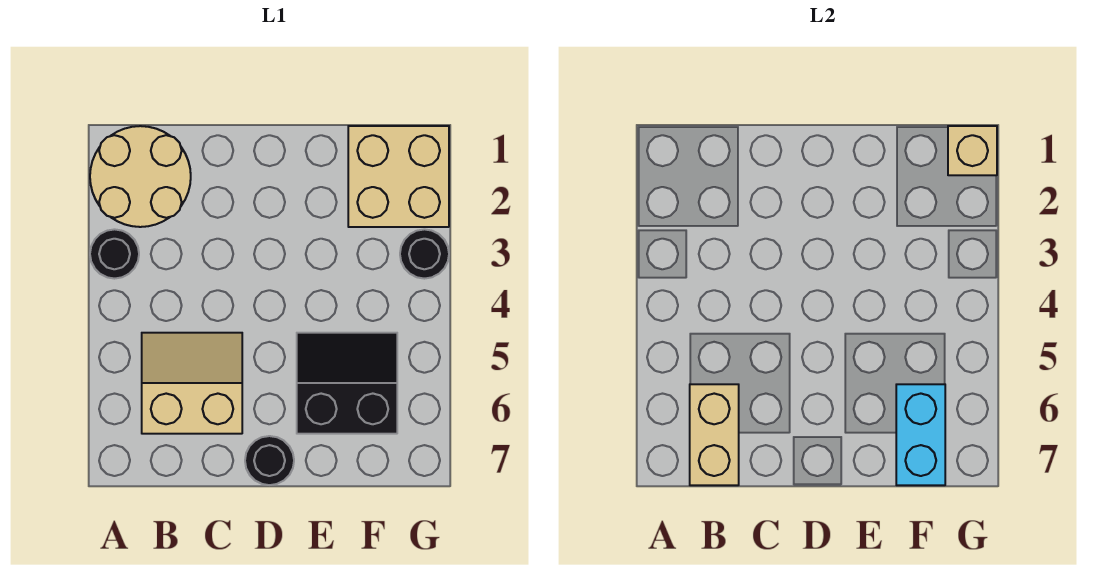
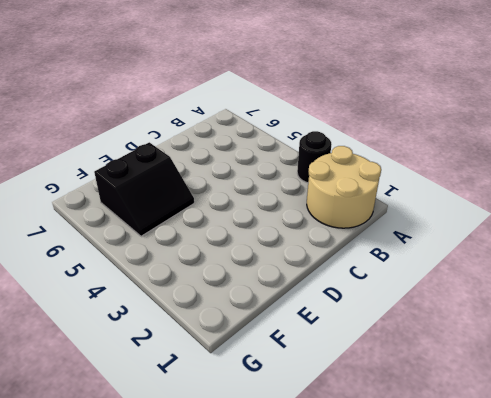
none -> tan slope B5:C6 level 1 top 6
none -> black round brick D7 level 1

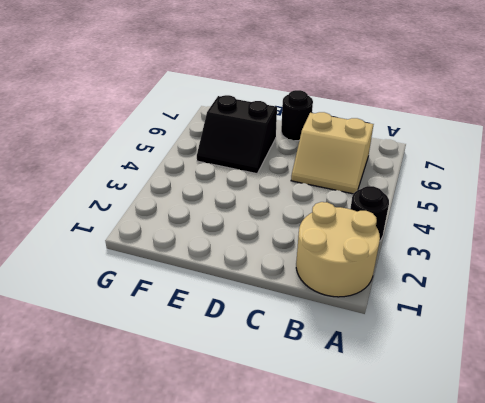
none -> tan brick F1:G2 level 1
none -> black round brick G3 level 1

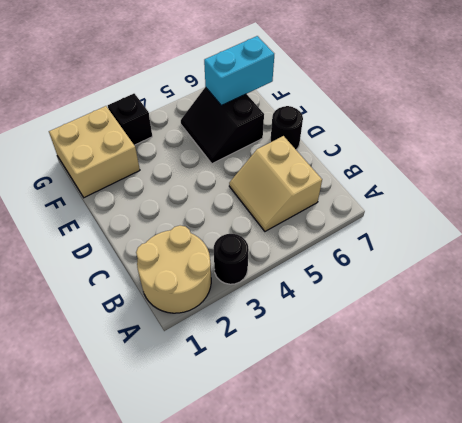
black brick G3 level 1 -> black round brick G3 level 1
none -> tan brick B6:B7 level 2
none -> tan brick G1 level 2

